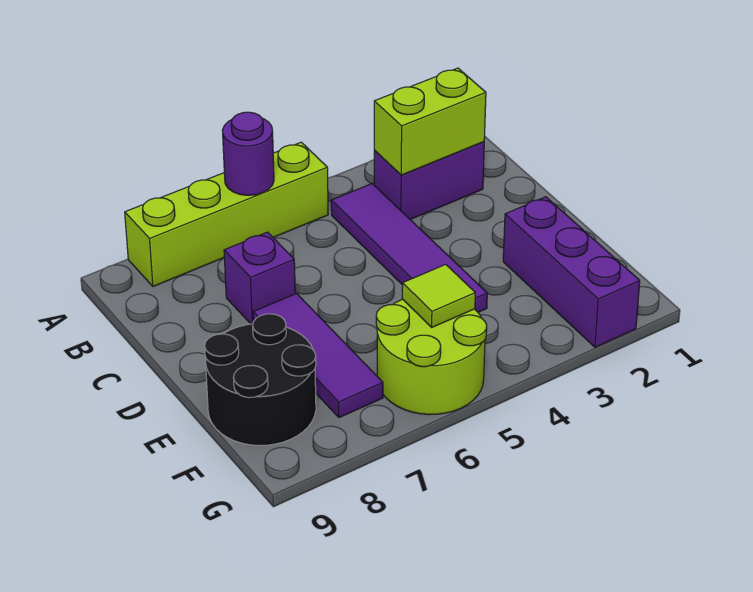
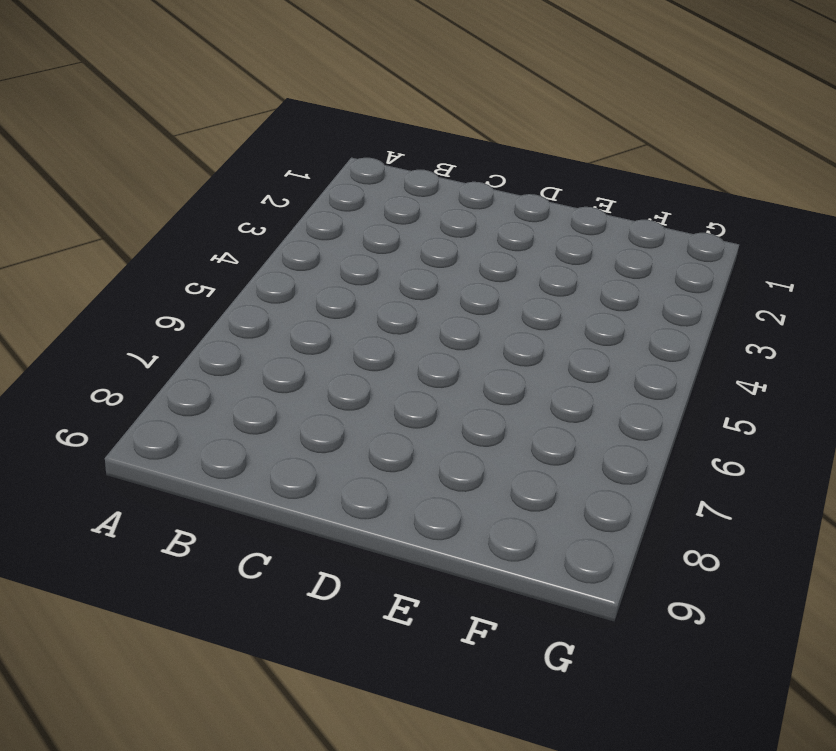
none -> lime brick A5:A8 level 1
none -> purple brick B2:B3 level 1

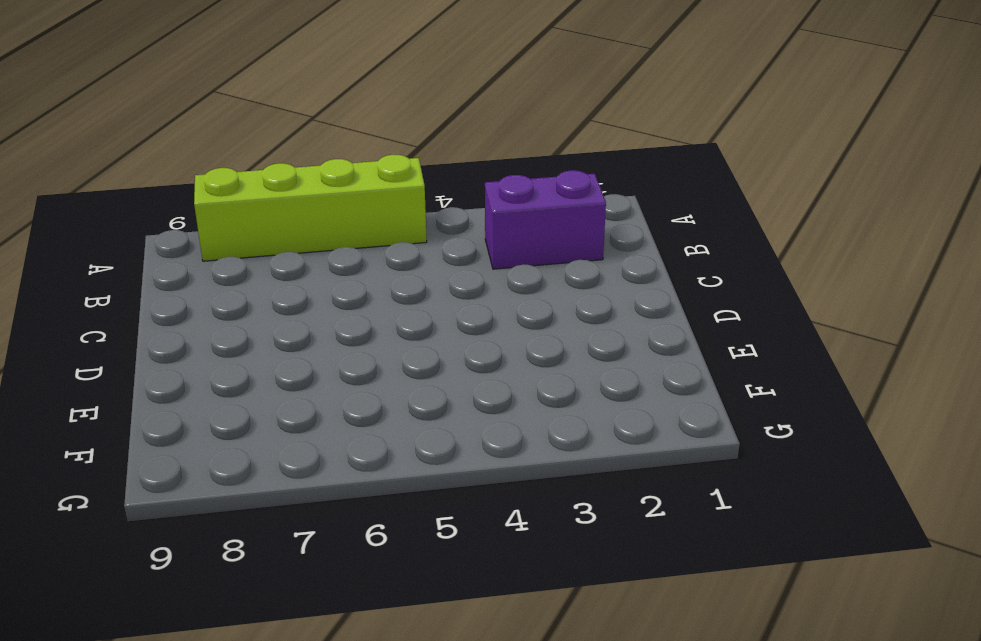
none -> purple tile B4:E4 level 1
none -> purple brick C7 level 1

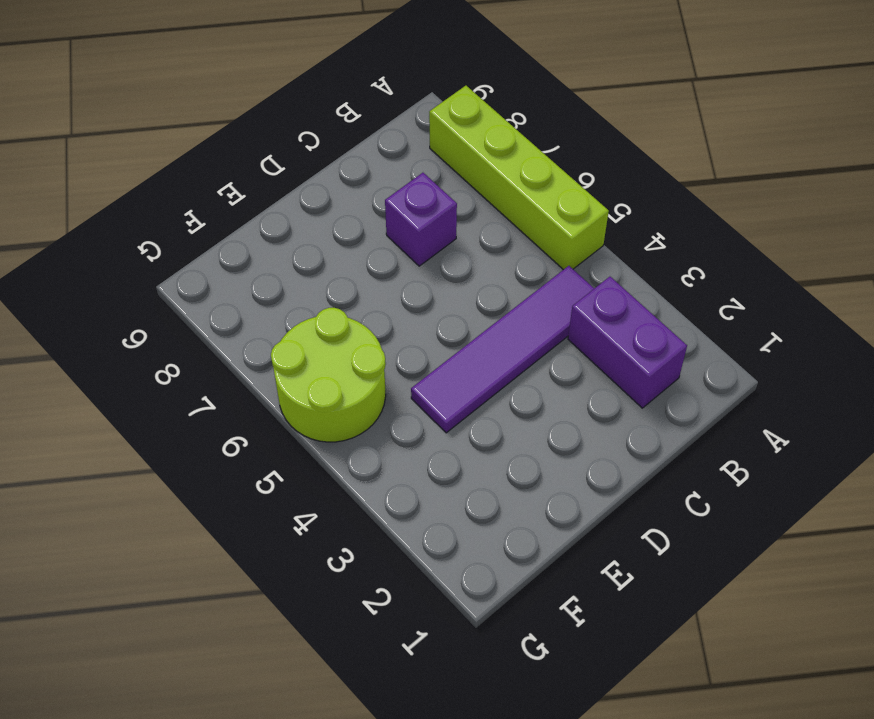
none -> purple tile D7:F7 level 1
none -> purple brick E2:G2 level 1

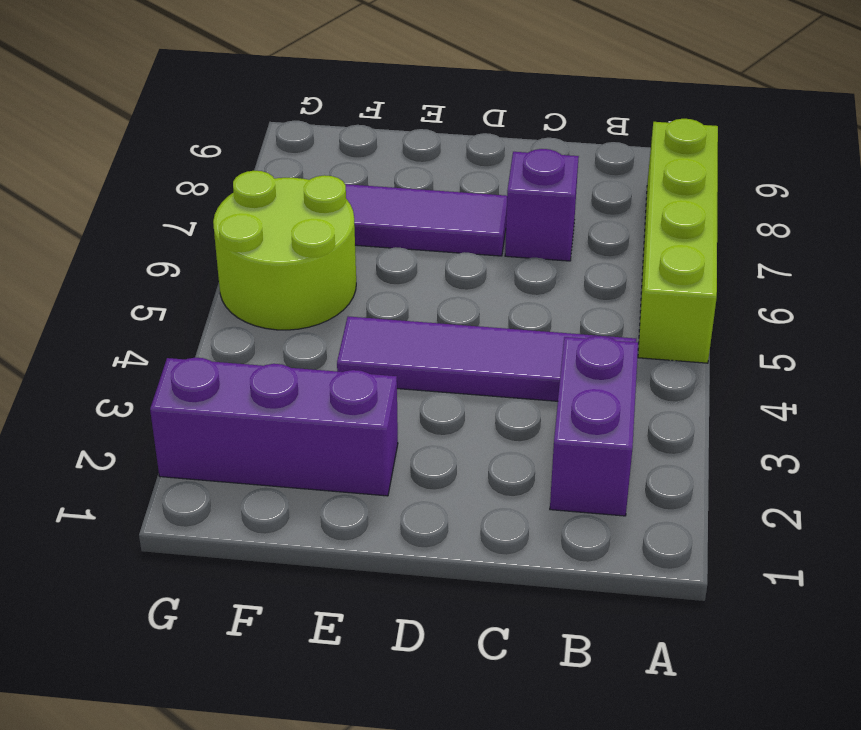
none -> black round brick E8:F9 level 1
none -> purple round brick A6 level 2

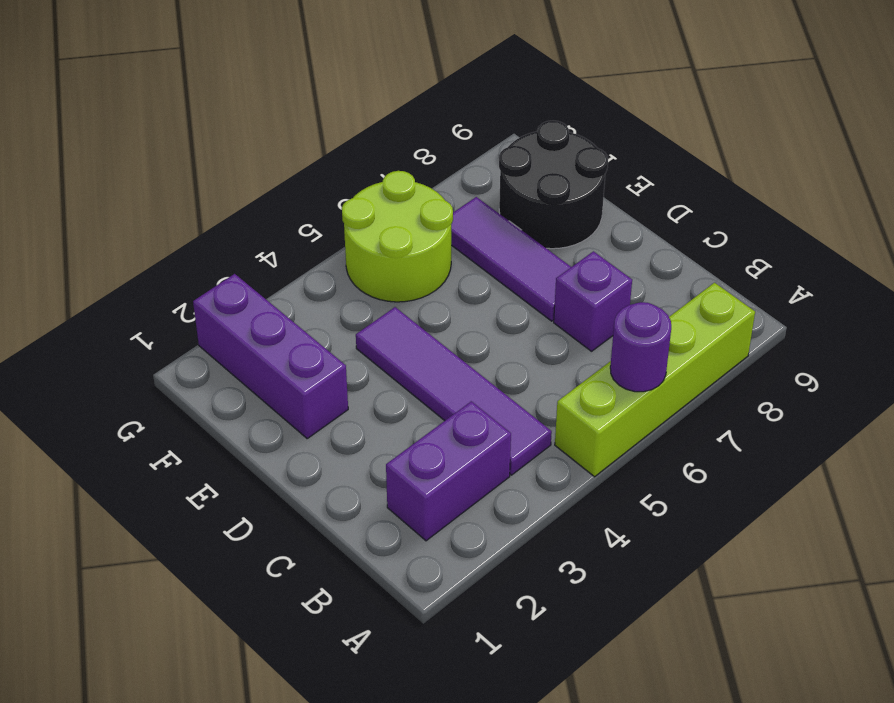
none -> lime brick B2:B3 level 2
none -> lime tile F5 level 2

